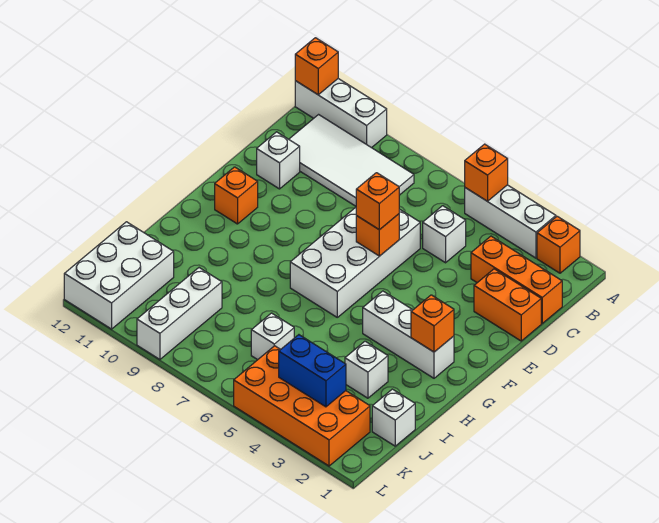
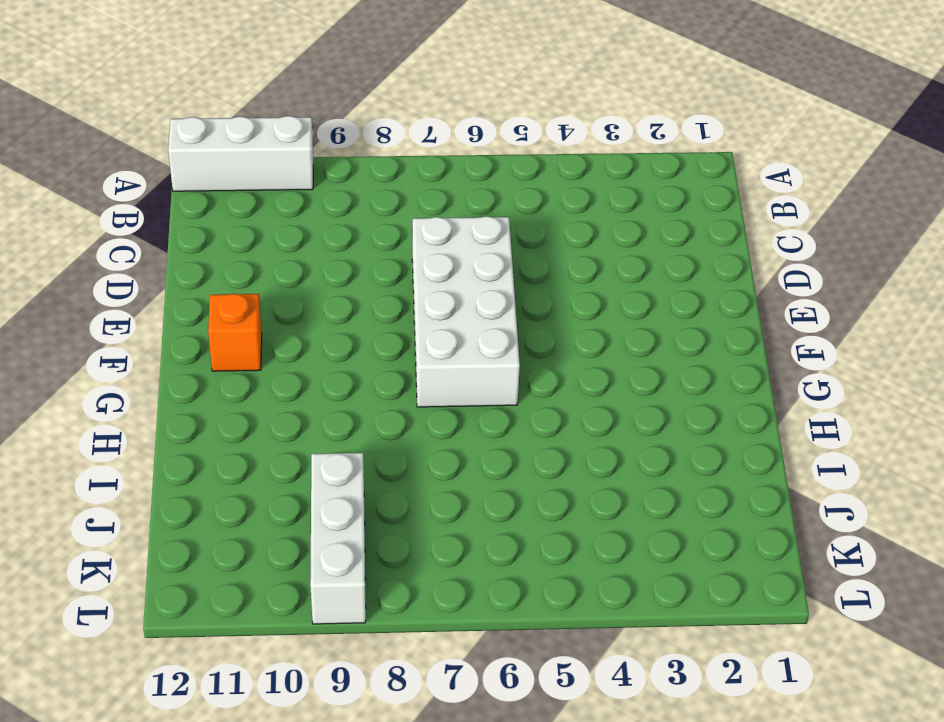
none -> orange brick A2 level 1
none -> white brick A3:A5 level 1
none -> white tile B8:C11 level 1

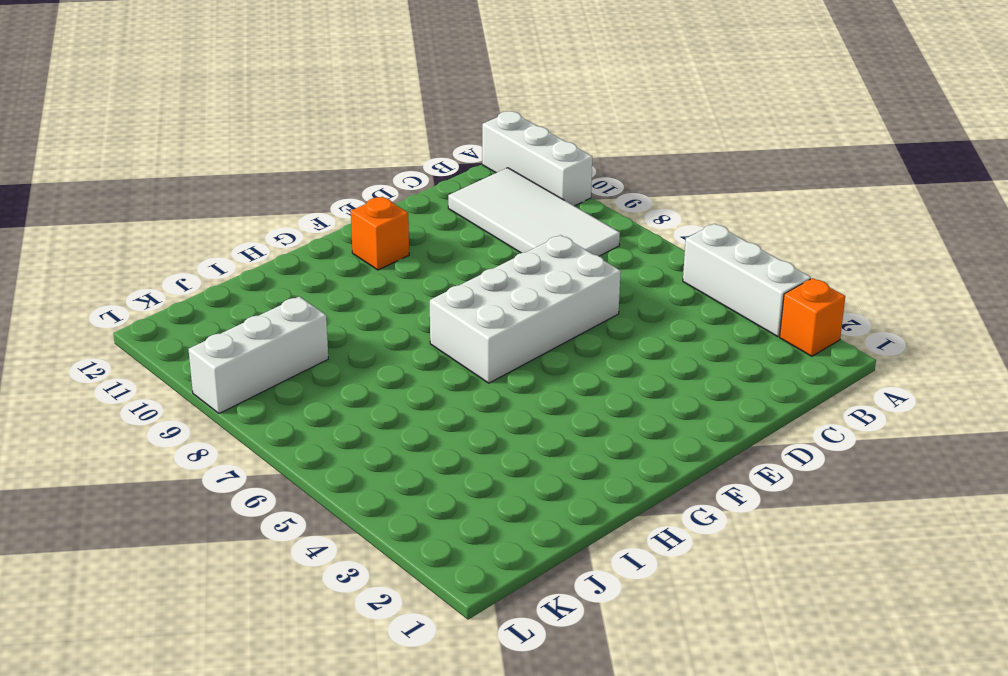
none -> orange brick C1:C3 level 1
none -> white brick C5 level 1
none -> orange brick D1:D2 level 1

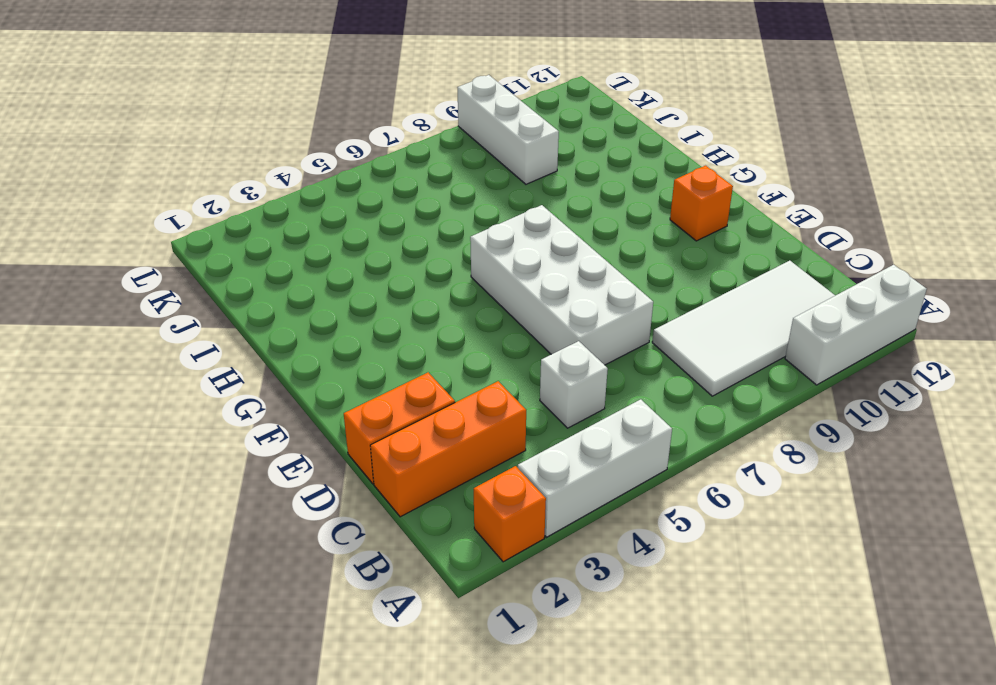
none -> white brick D11 level 1
none -> white brick G2:G4 level 1
none -> white brick I3 level 1

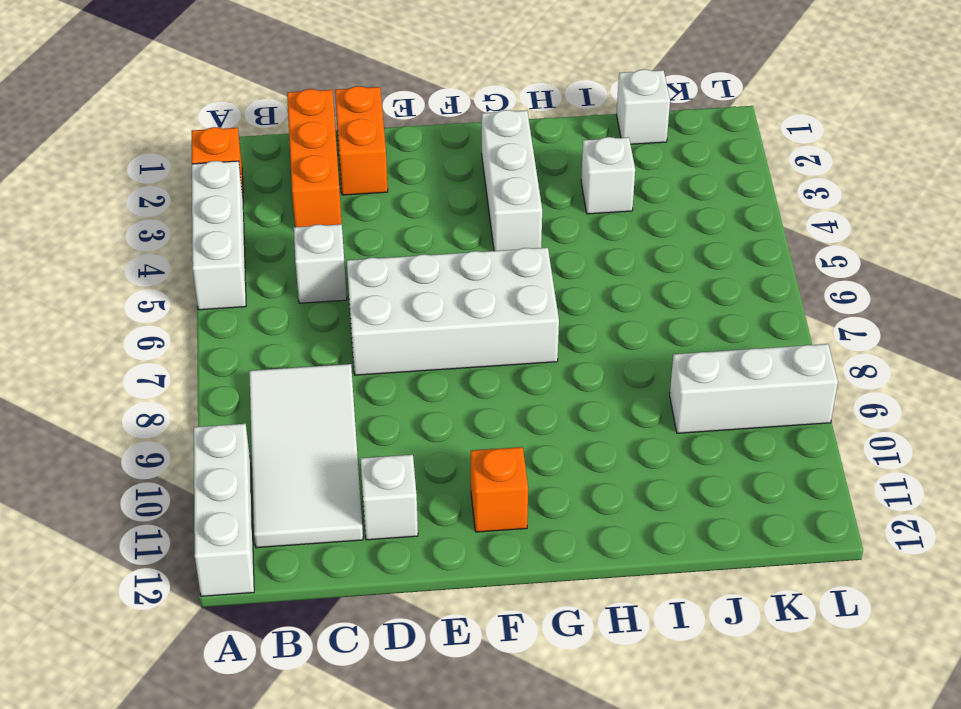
none -> white brick J6 level 1
none -> white brick J11:L12 level 1
none -> orange brick K2:L5 level 1

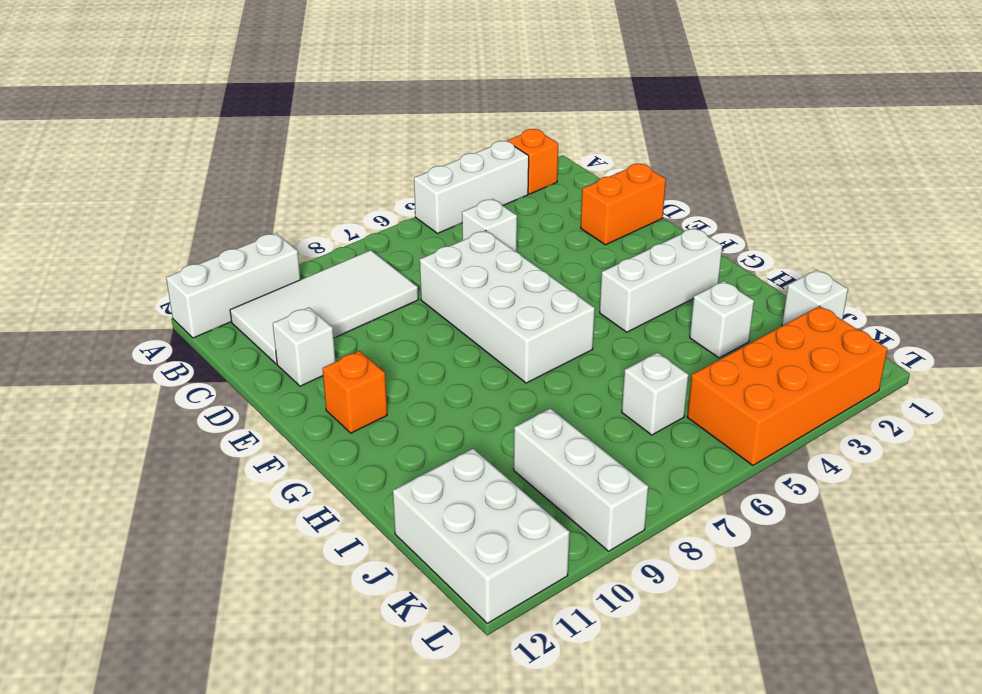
none -> orange brick C1:C3 level 1
none -> orange brick A5 level 2
none -> orange brick A12 level 2

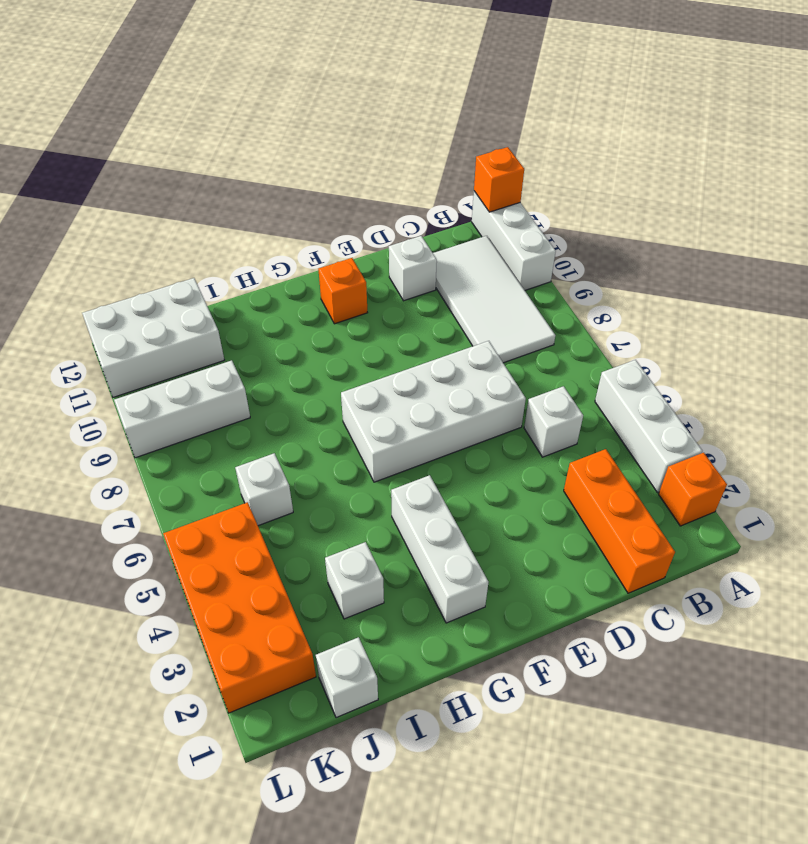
none -> orange brick D1:D2 level 1
none -> orange brick A5 level 2
none -> orange brick E6 level 2

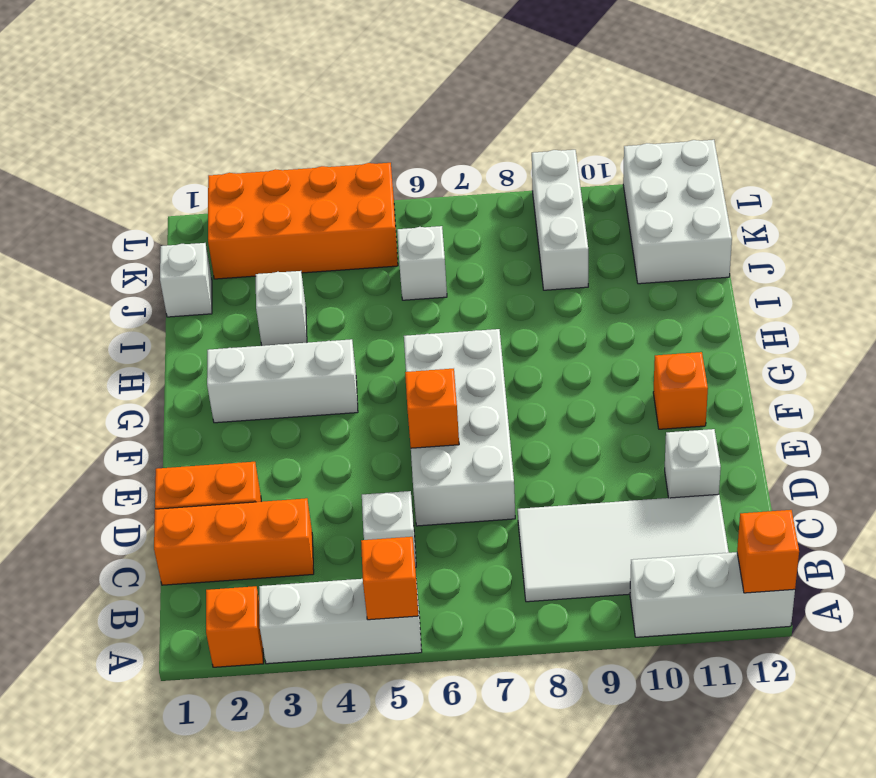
none -> orange brick G2 level 2
none -> blue brick K3:K4 level 2
none -> orange brick E6 level 3

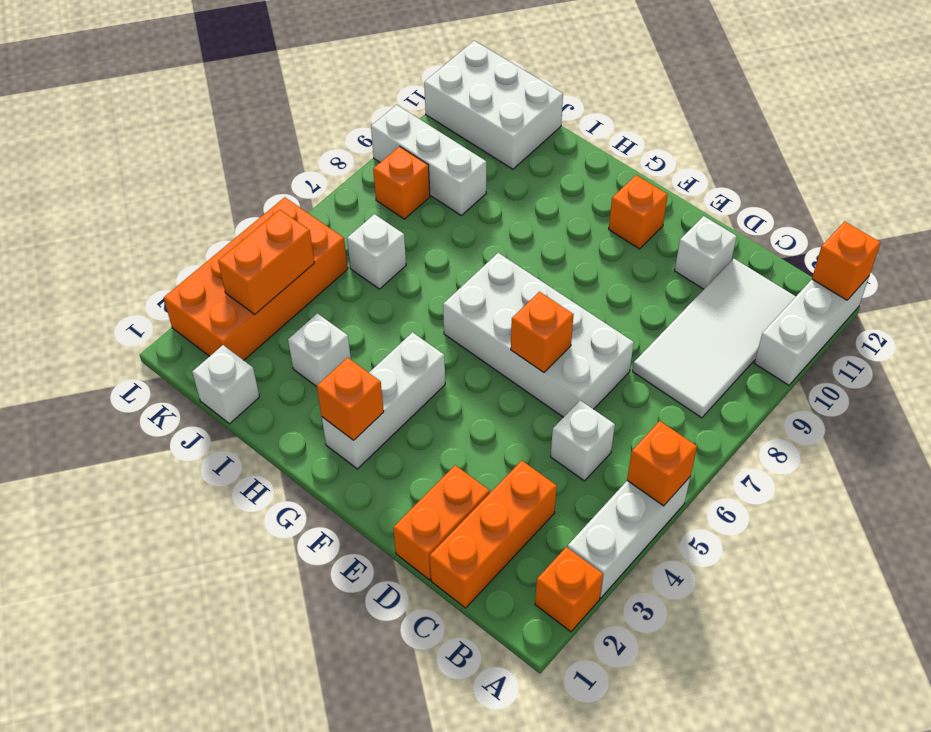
orange brick K3:K4 level 2 -> blue brick K3:K4 level 2
orange brick K8 level 1 -> orange brick E6 level 3

